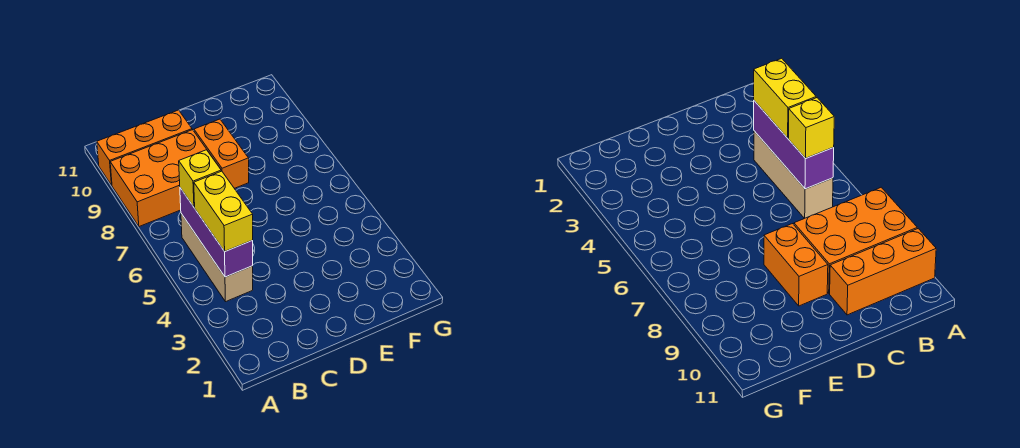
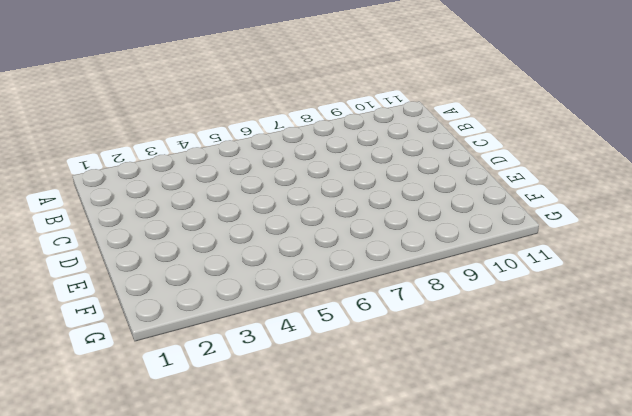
none -> orange brick A8:C9 level 1
none -> orange brick A10:C10 level 1

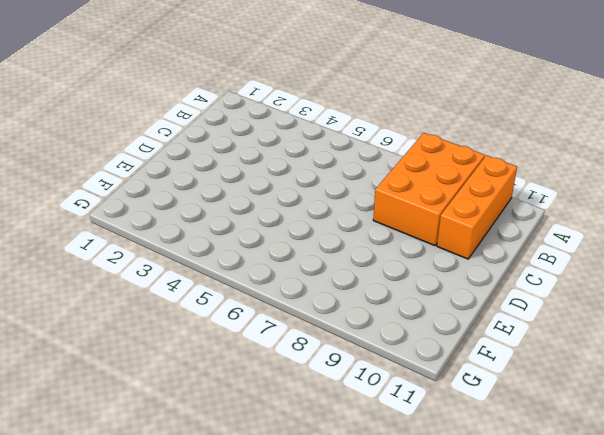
none -> tan brick B4:B6 level 1
none -> orange brick D8:D9 level 1

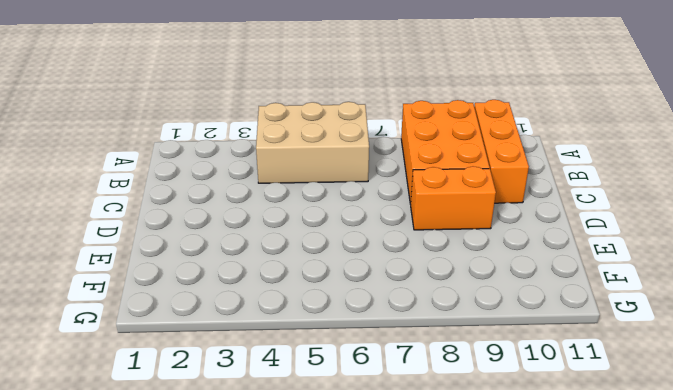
tan brick A4:B6 level 1 -> tan brick B4:B6 level 1
none -> purple brick B4:B6 level 2
none -> yellow brick B4:B5 level 3

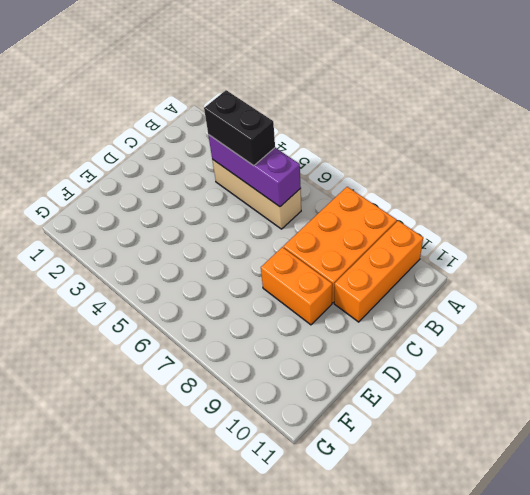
black brick B4:B5 level 3 -> yellow brick B4:B5 level 3
none -> yellow brick B6 level 3

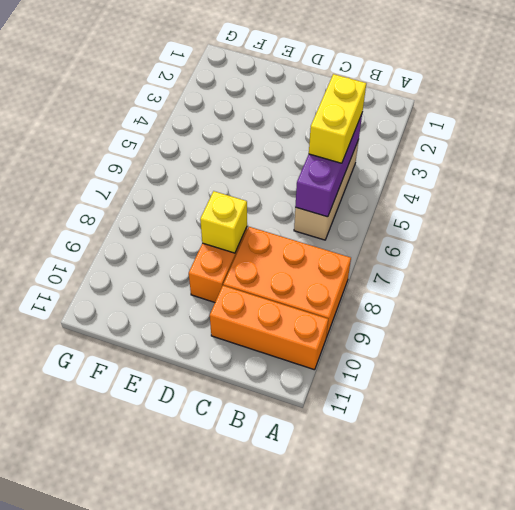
yellow brick D8 level 2 -> yellow brick B6 level 3

